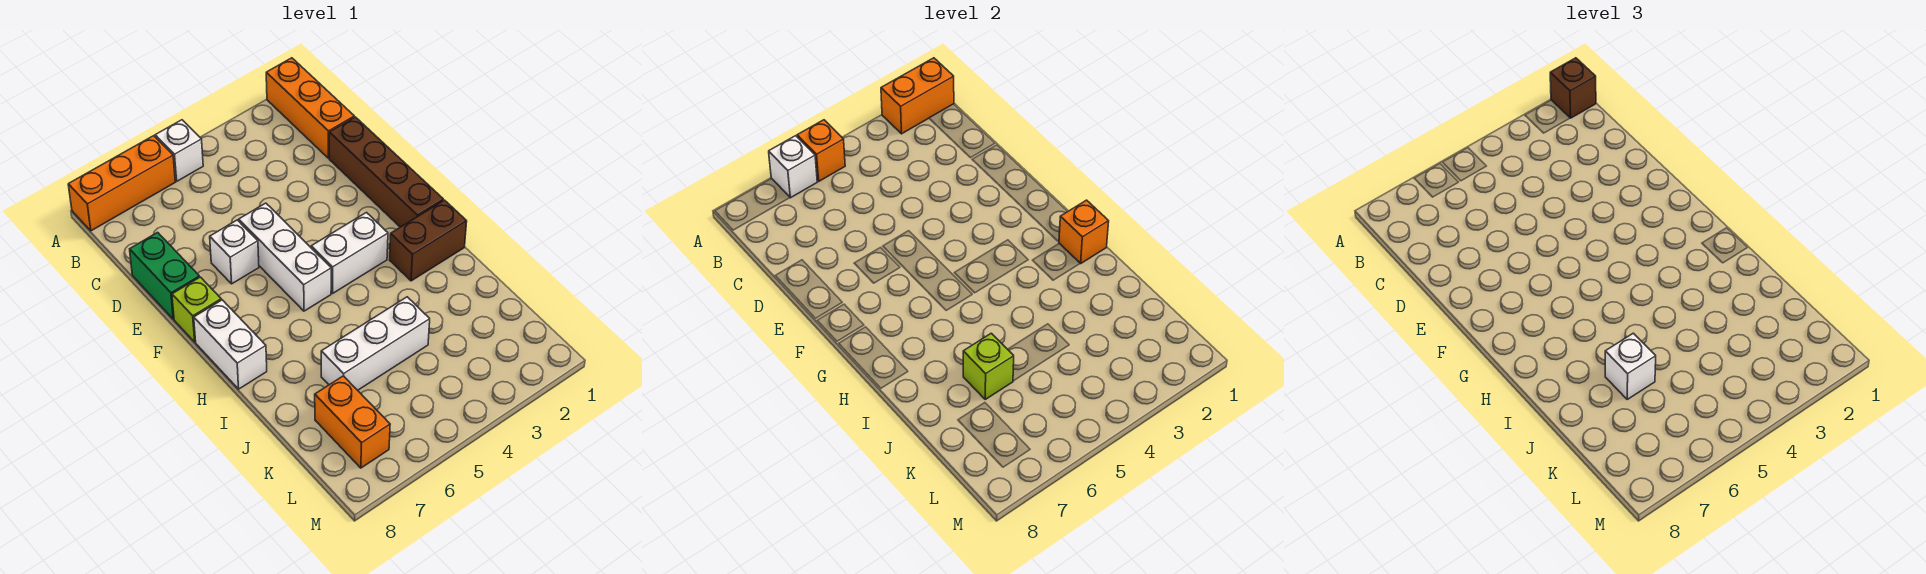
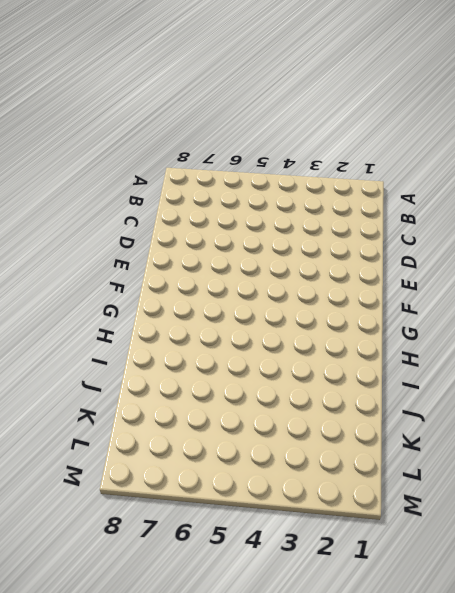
none -> orange brick A1:C1 level 1
none -> white brick A5 level 1
none -> orange brick A6:A8 level 1

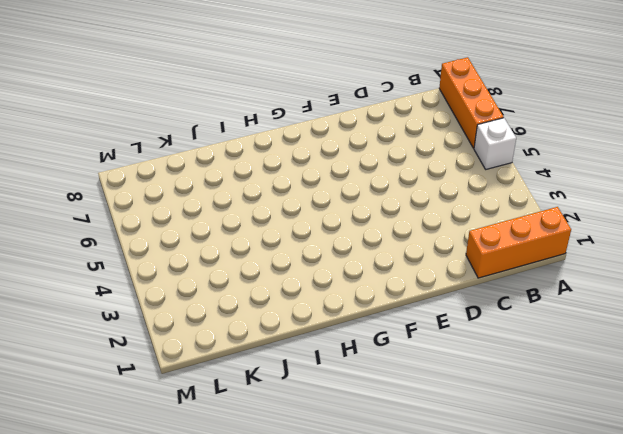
none -> brown brick D1:G1 level 1
none -> green brick D8:E8 level 1
none -> white brick E5:G5 level 1

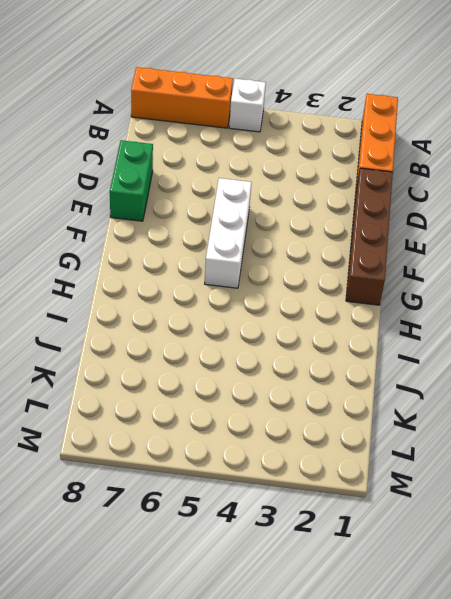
none -> white brick E6 level 1
none -> lime brick F8 level 1
none -> white brick G3:G4 level 1

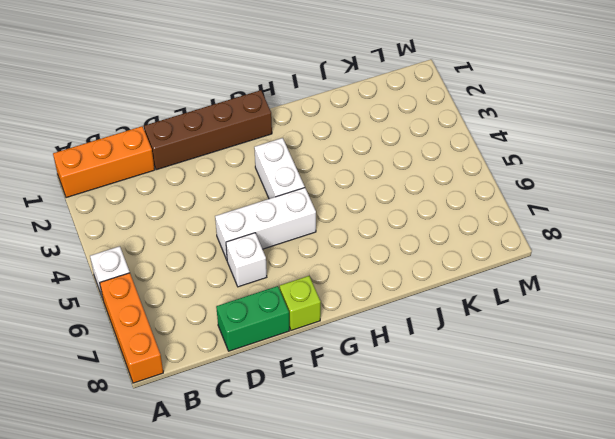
none -> white brick G8:H8 level 1
none -> brown brick H1:H2 level 1
none -> white brick J4:J6 level 1

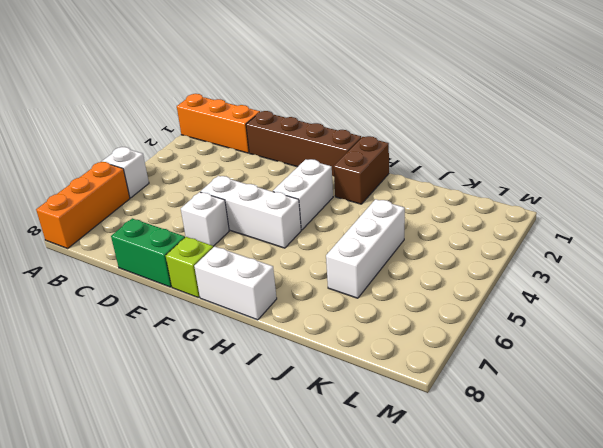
none -> orange brick K7:L7 level 1
none -> orange brick A1:A2 level 2
none -> orange brick A5 level 2

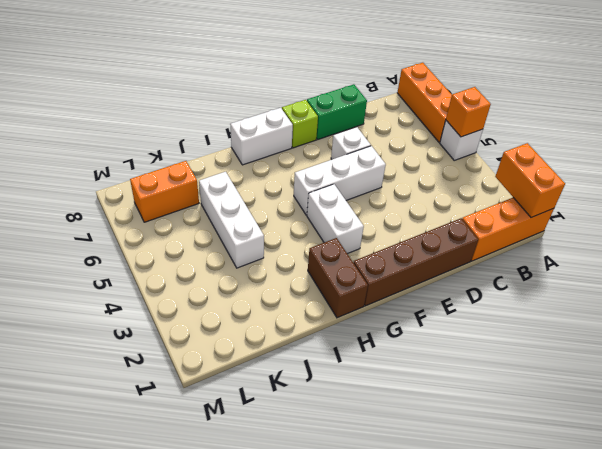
none -> white brick A6 level 2
none -> orange brick H1 level 2
none -> lime brick J6 level 2

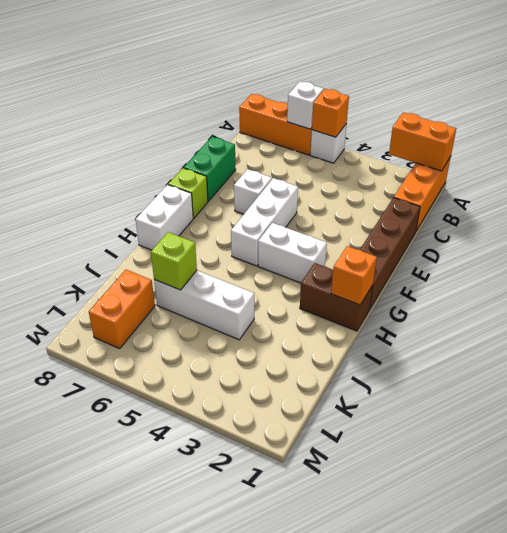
none -> brown brick A1 level 3
none -> white brick J6 level 3

